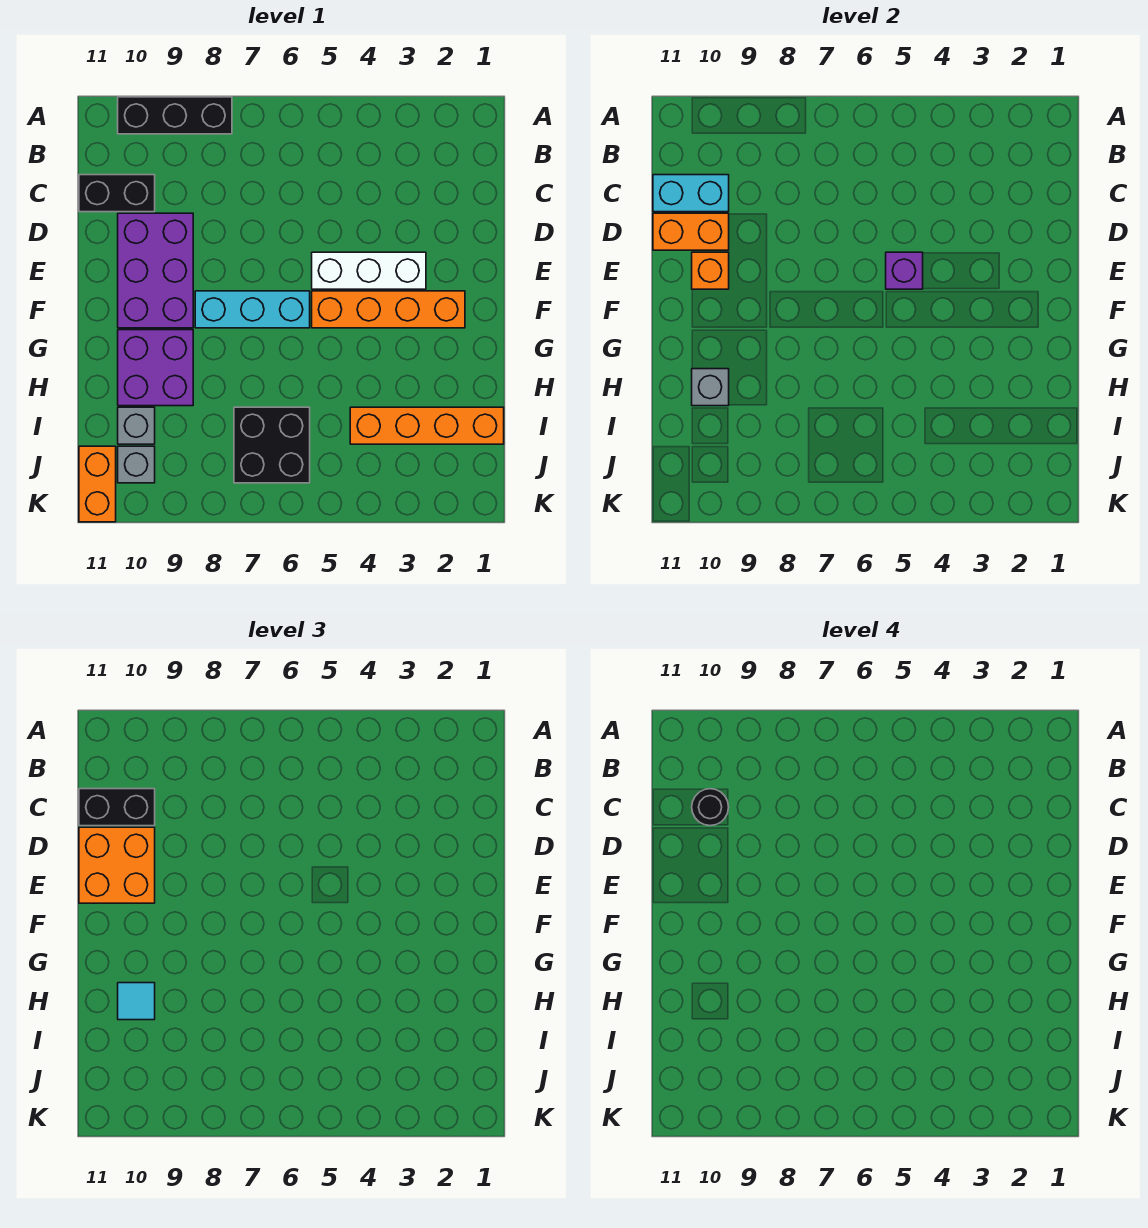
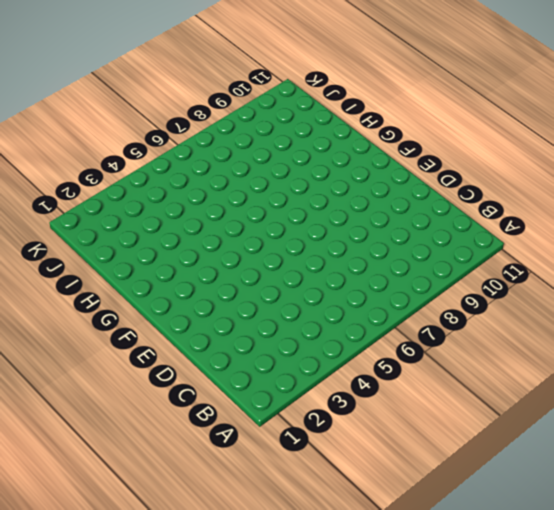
none -> black brick A8:A10 level 1
none -> black brick C10:C11 level 1
none -> purple brick D9:F10 level 1

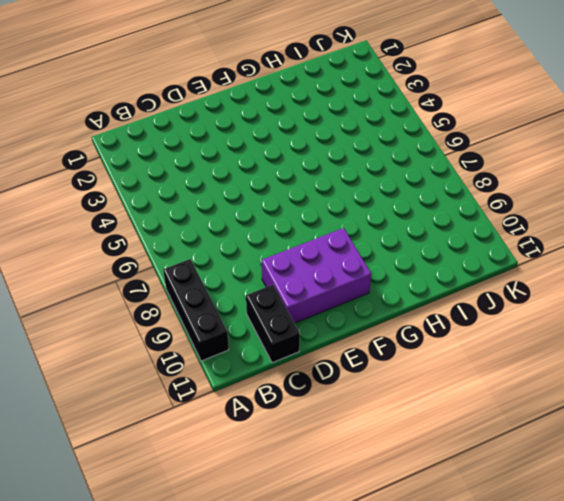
none -> white brick E3:E5 level 1
none -> orange brick F2:F5 level 1
none -> cyan brick F6:F8 level 1

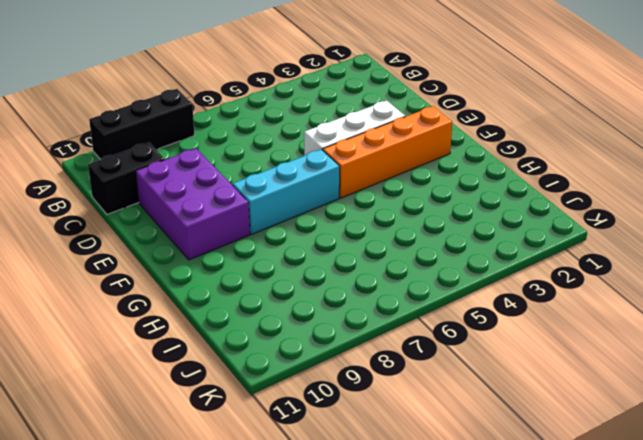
none -> purple brick G9:H10 level 1
none -> orange brick I1:I4 level 1
none -> black brick I6:J7 level 1

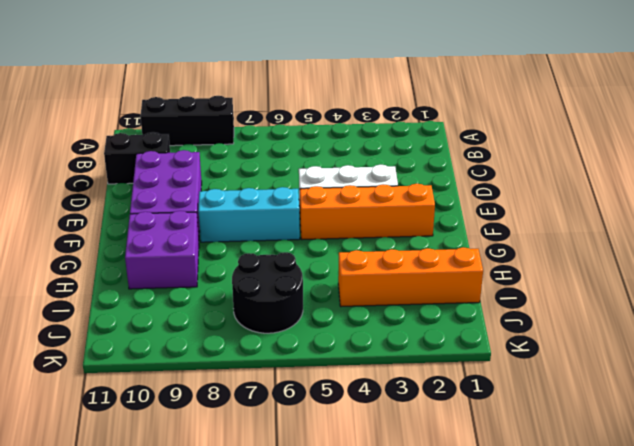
black round brick I6:J7 level 1 -> black brick I6:J7 level 1
none -> grey brick I10 level 1
none -> grey brick J10 level 1
none -> orange brick J11:K11 level 1

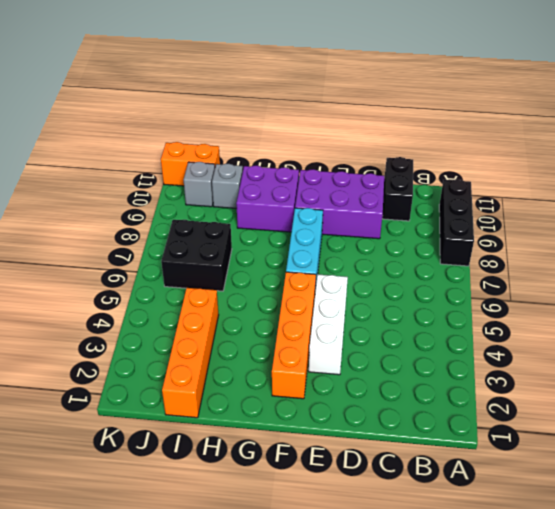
none -> cyan brick C10:C11 level 2
none -> orange brick D10:D11 level 2
none -> purple brick E5 level 2

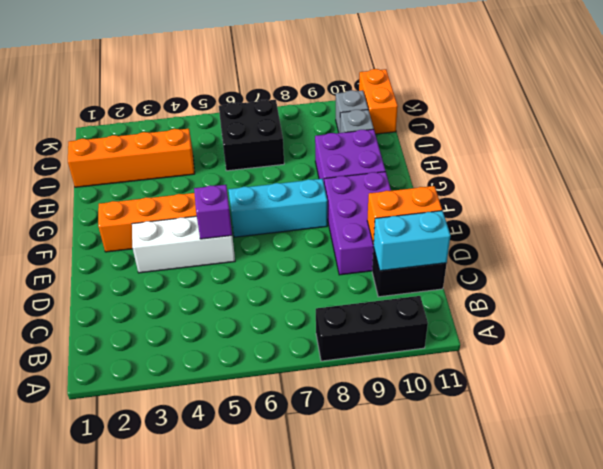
none -> orange brick E10 level 2
none -> grey brick H10 level 2
none -> black brick C10:C11 level 3

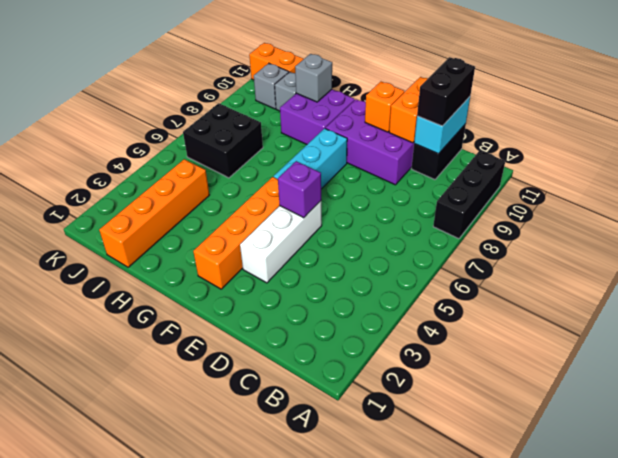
none -> orange brick D10:E11 level 3
none -> cyan tile H10 level 3
none -> black round brick C10 level 4

